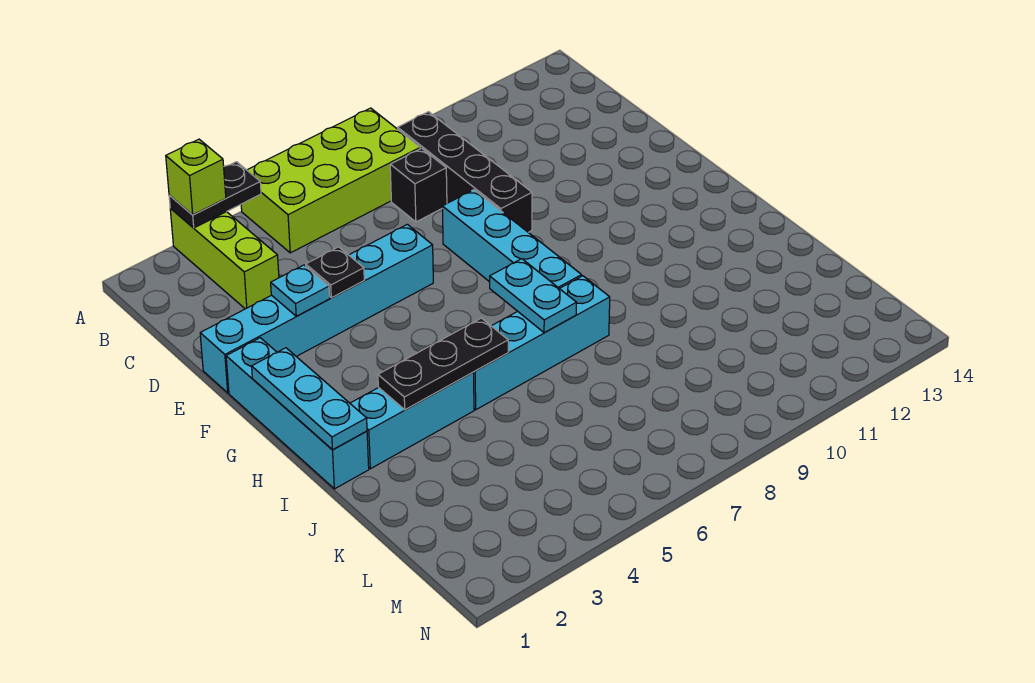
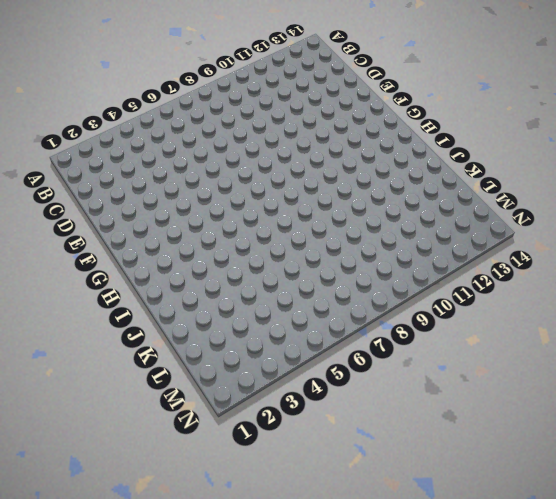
none -> lime brick A3:C3 level 1
none -> lime brick A5:B8 level 1
none -> black brick B9:E9 level 1

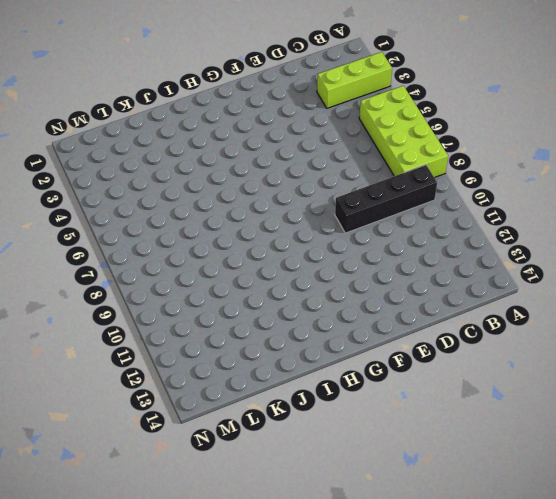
none -> black brick C8 level 1
none -> cyan brick E1:E6 level 1
none -> cyan brick E8:H8 level 1

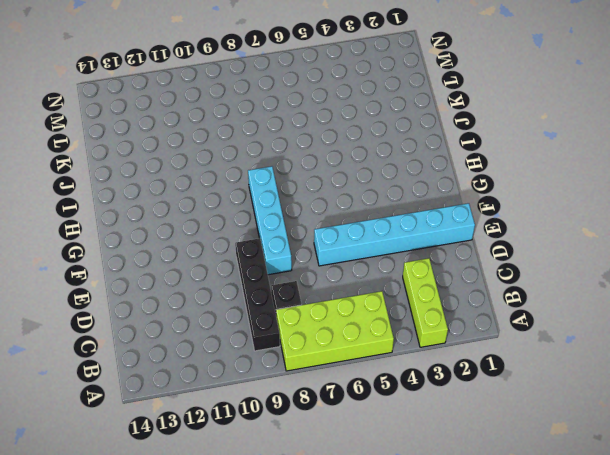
none -> cyan brick F1:I1 level 1
none -> cyan brick I2:I4 level 1
none -> cyan brick I5:I8 level 1

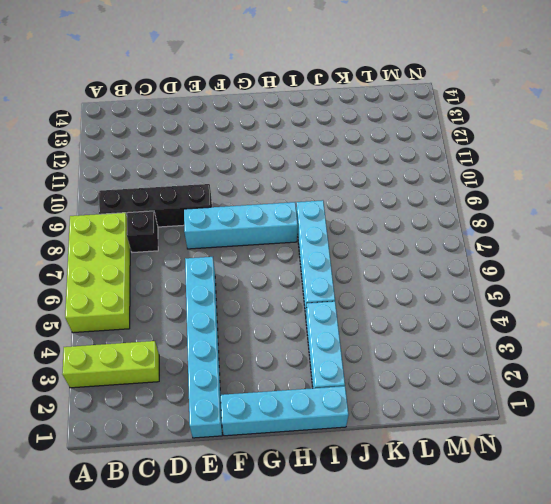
none -> black plate A3:A4 level 2
none -> cyan plate E3 level 2
none -> black plate E4 level 2

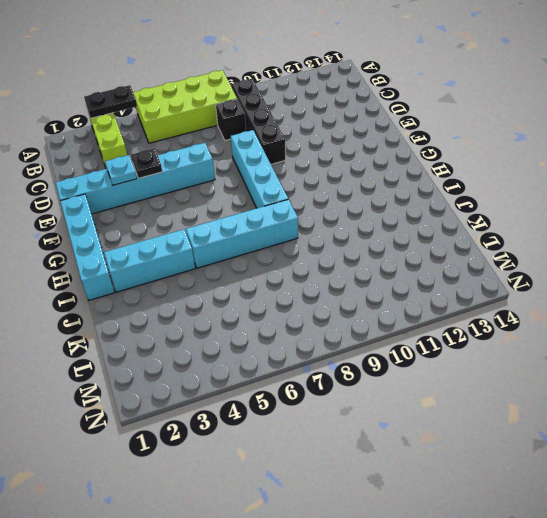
none -> cyan plate G1:I1 level 2
none -> cyan plate H7:I7 level 2
none -> black plate I3:I5 level 2

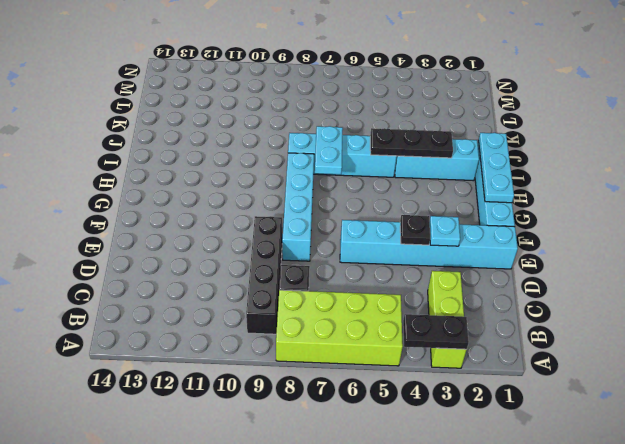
none -> lime brick A3 level 3

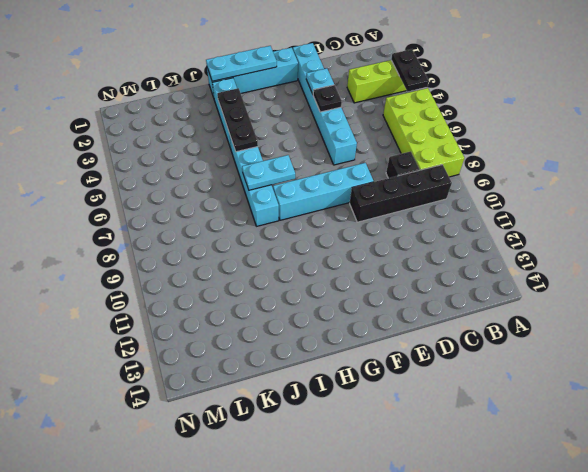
none -> lime brick A3 level 3

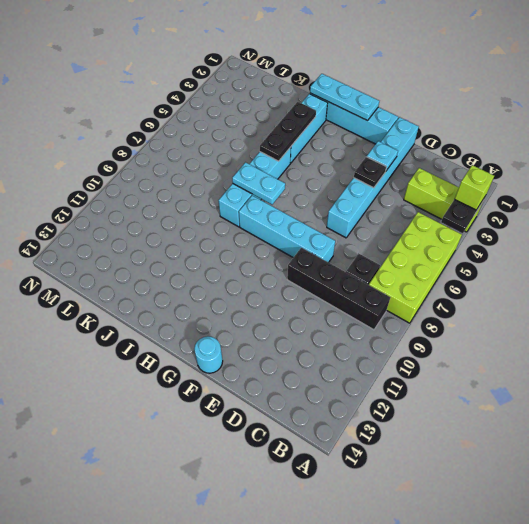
cyan round brick F14 level 1 -> none

